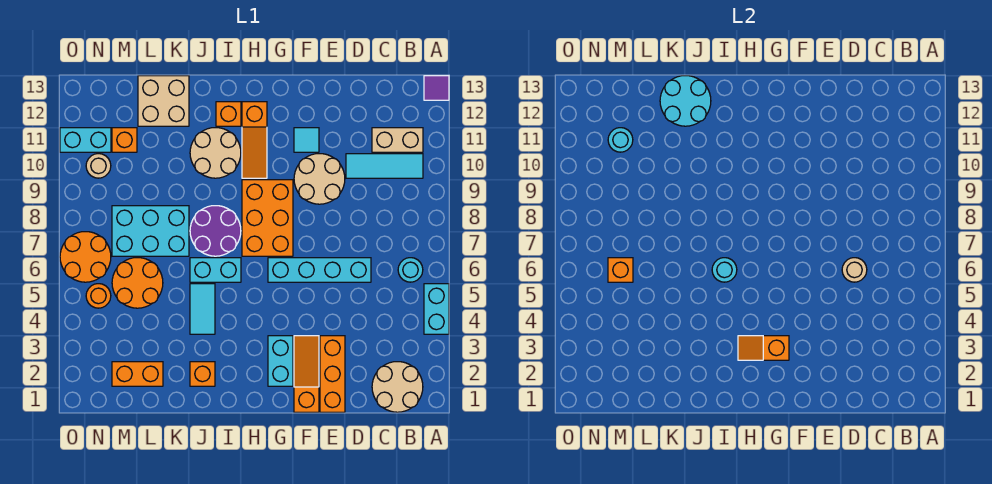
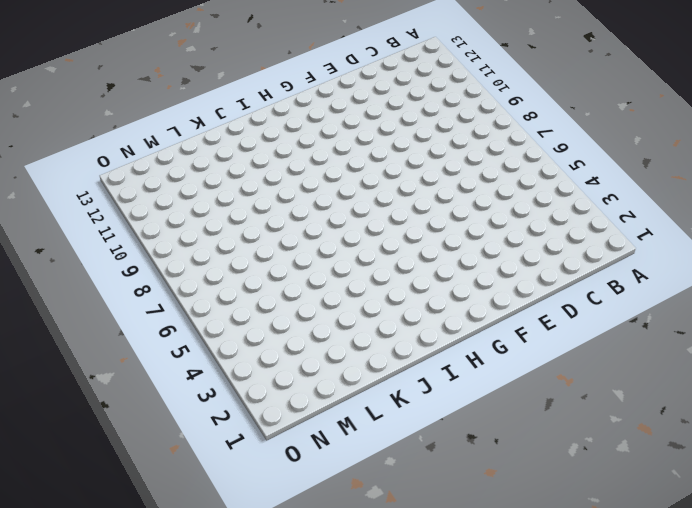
none -> cyan brick A4:A5 level 1
none -> purple tile A13 level 1
none -> tan round brick B1:C2 level 1
none -> cyan round brick B6 level 1

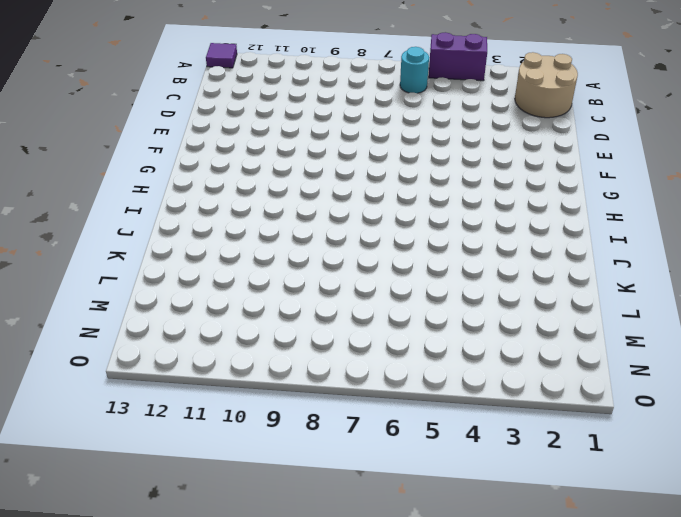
purple brick A4:A5 level 1 -> cyan brick A4:A5 level 1
none -> cyan tile B10:D10 level 1
none -> tan brick B11:C11 level 1
none -> cyan brick D6:G6 level 1
none -> orange brick E1:E3 level 1

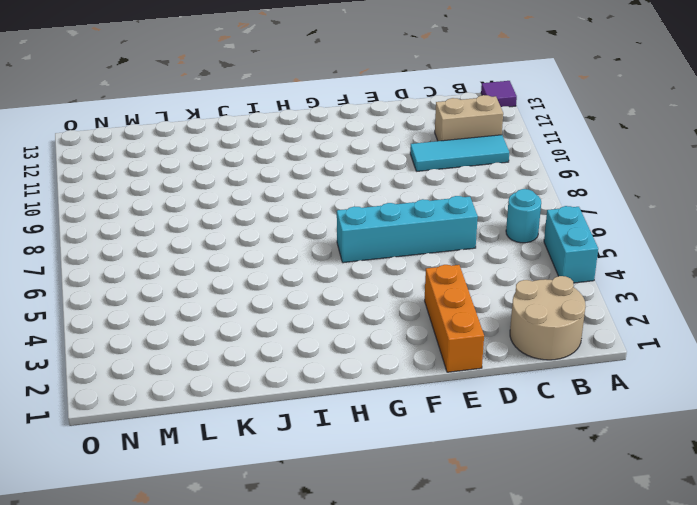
none -> tan round brick E9:F10 level 1
none -> orange slope F1:F3 level 1 top 1
none -> cyan tile F11 level 1
none -> cyan brick G2:G3 level 1

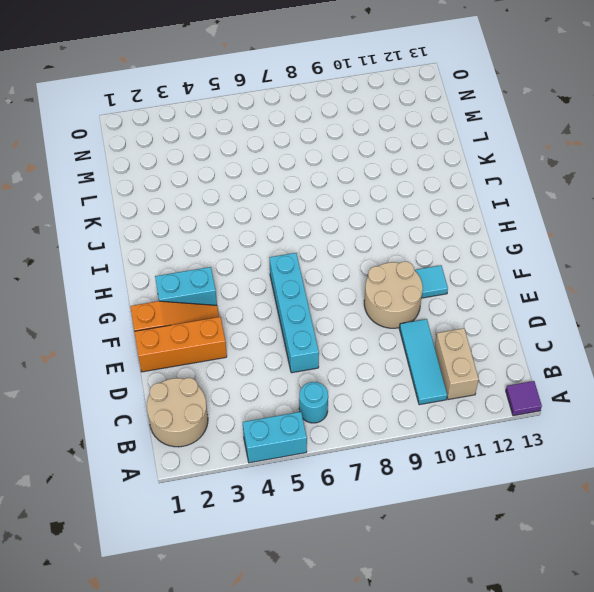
none -> orange brick G7:H9 level 1
none -> orange slope H10:H12 level 1 top 12
none -> cyan brick I6:J6 level 1
none -> purple round brick I7:J8 level 1

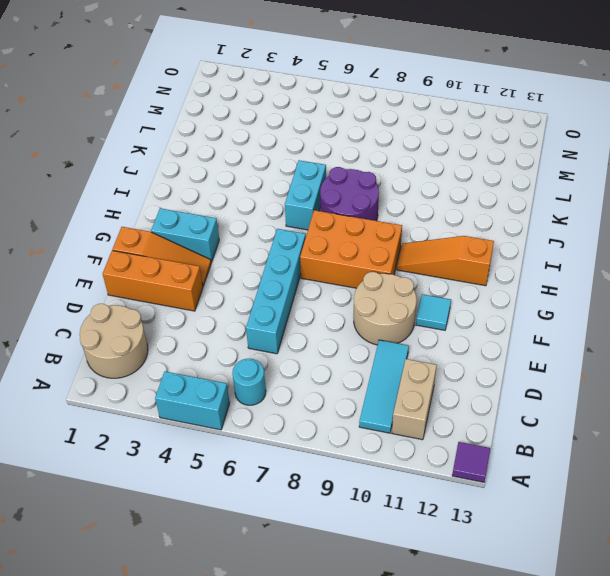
none -> tan round brick I10:J11 level 1
none -> orange brick I12 level 1
none -> orange brick J2 level 1
none -> cyan tile J4:J5 level 1

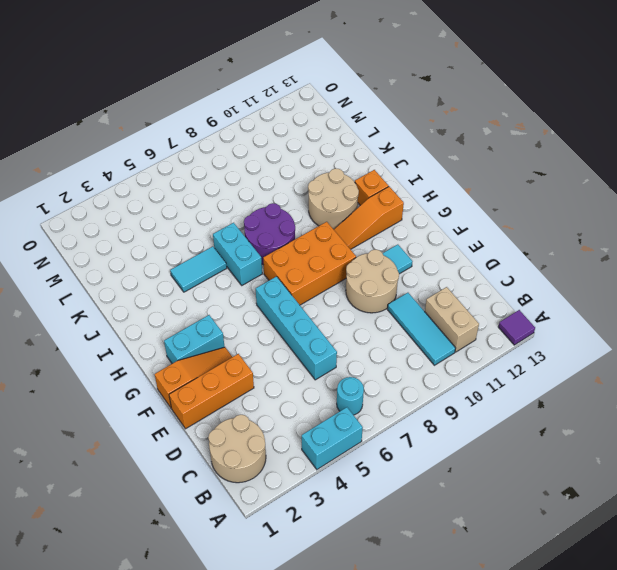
none -> orange brick J2 level 1
none -> cyan brick K7:M8 level 1
none -> tan brick K12:L13 level 1
none -> orange brick L2:M2 level 1

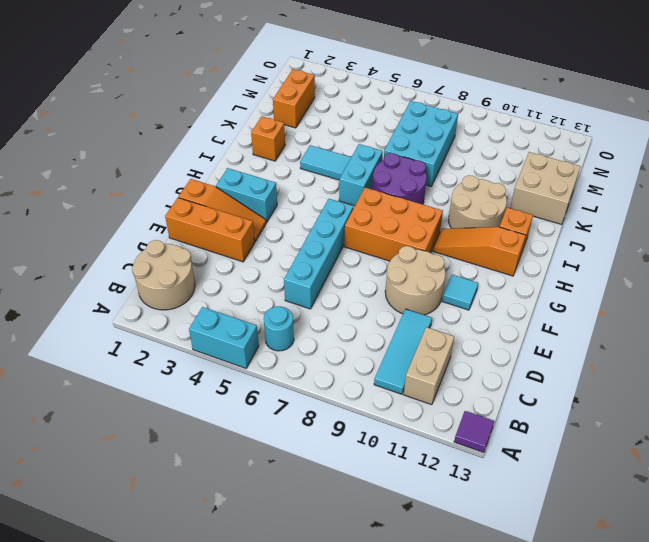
none -> orange round brick L5:M6 level 1
none -> orange brick M11 level 1
none -> orange round brick N5 level 1
none -> orange round brick N6:O7 level 1

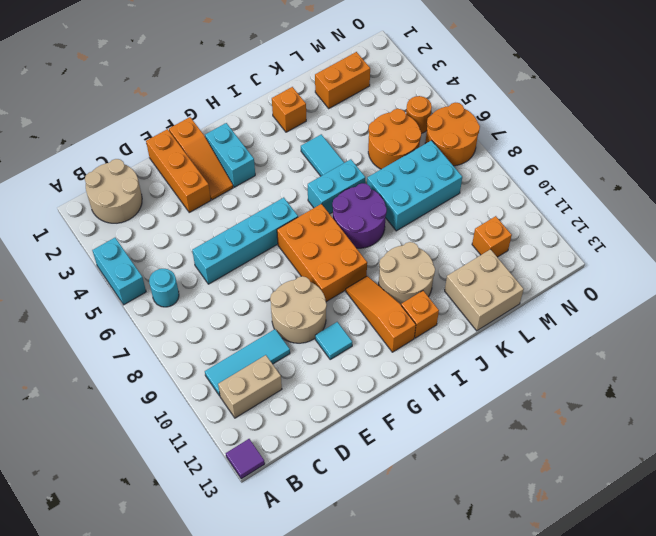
none -> tan round brick N10 level 1
none -> cyan brick N11:O11 level 1
none -> tan round brick D6 level 2
none -> orange slope G3:H3 level 2 top G

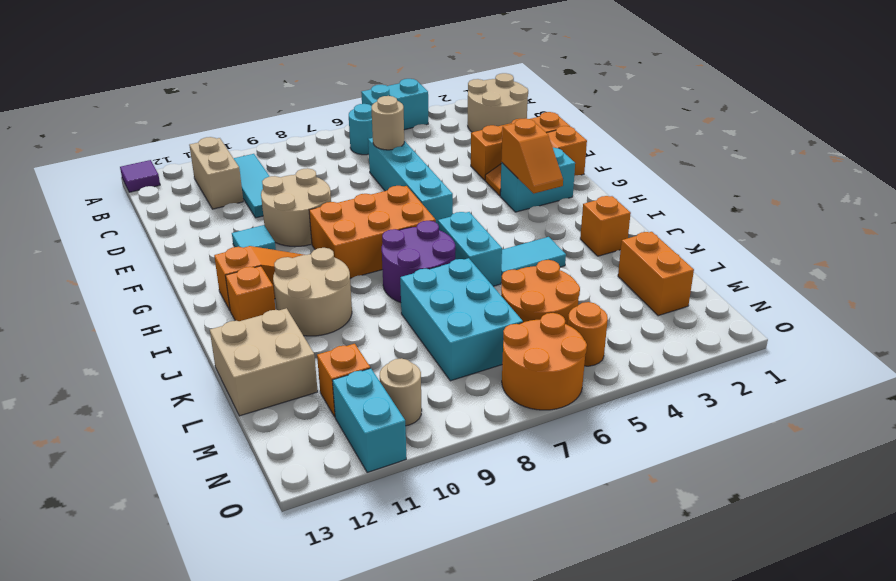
none -> cyan round brick I6 level 2
none -> cyan round brick J12:K13 level 2
none -> orange brick M6 level 2
none -> cyan round brick M11 level 2

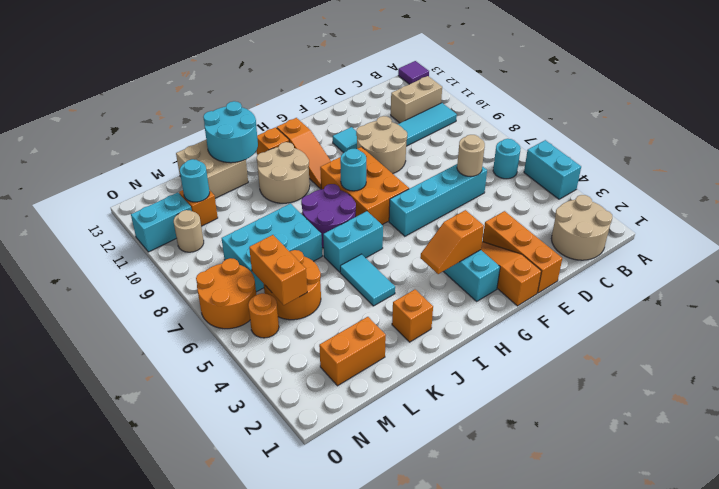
cyan round brick H8 level 2 -> cyan round brick I6 level 2
orange brick M5:M6 level 2 -> orange brick M6 level 2

